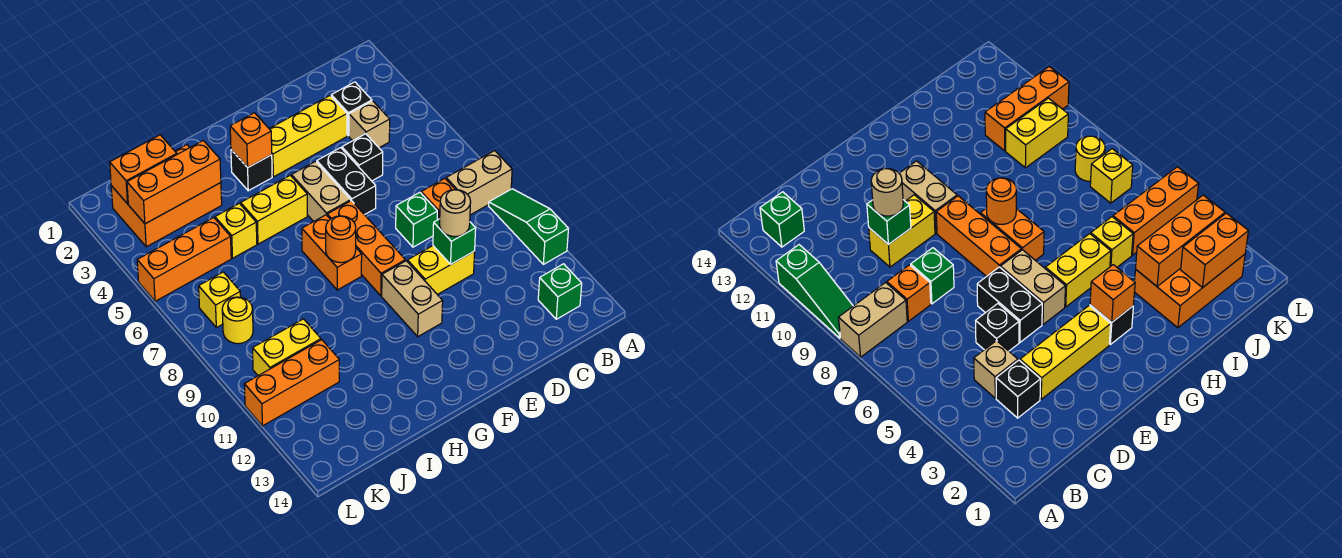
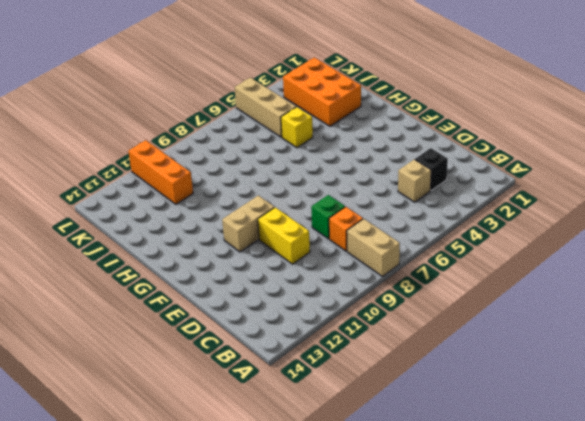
tan brick J5:L5 level 1 -> orange brick J5:L5 level 1
none -> green slope A9:A11 level 1 top 11
none -> green brick B13 level 1
none -> yellow brick D3:F3 level 1
none -> black brick D5 level 1

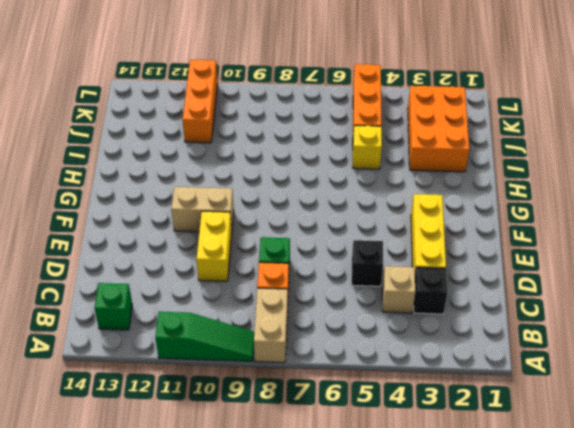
none -> black brick E5:E6 level 1
none -> tan brick F5:F6 level 1
none -> orange brick F7:F9 level 1
none -> black brick G3 level 1

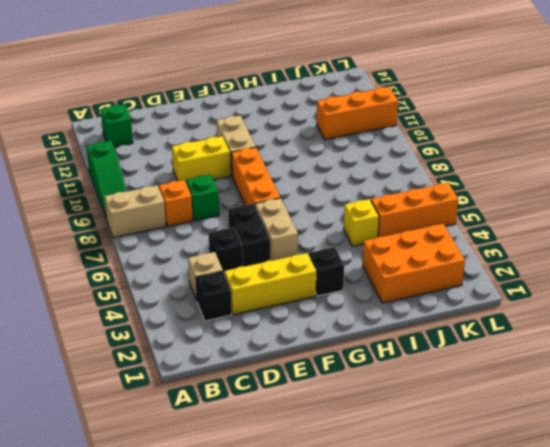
none -> yellow brick G5:H5 level 1
none -> orange brick G7:G8 level 1
none -> yellow brick J10:K10 level 1
none -> yellow brick K7 level 1

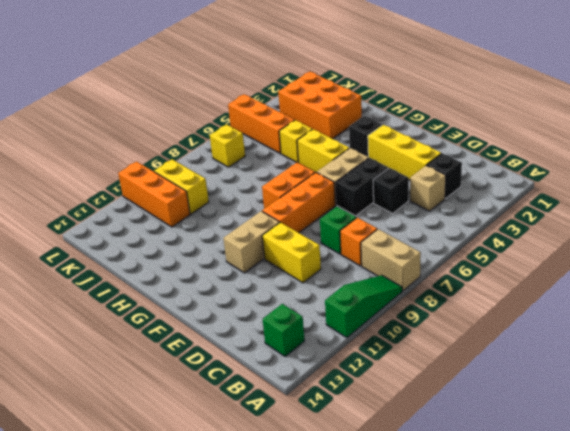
none -> yellow round brick K8 level 1
none -> green brick D10 level 2
none -> orange brick G3 level 2
none -> orange round brick G8 level 2

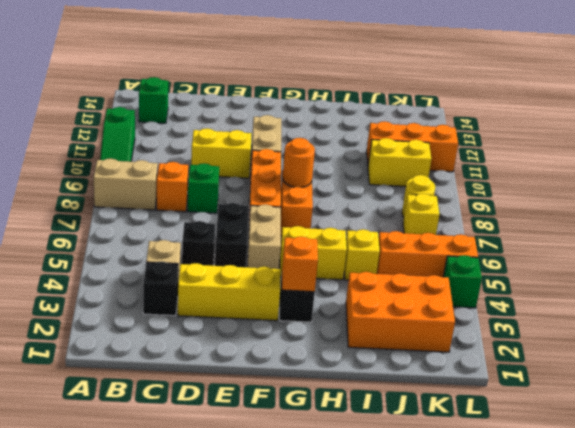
green brick L4 level 1 -> green brick D10 level 2
none -> orange brick I3:K3 level 2
none -> orange brick J2:K2 level 2
none -> tan round brick D10 level 3

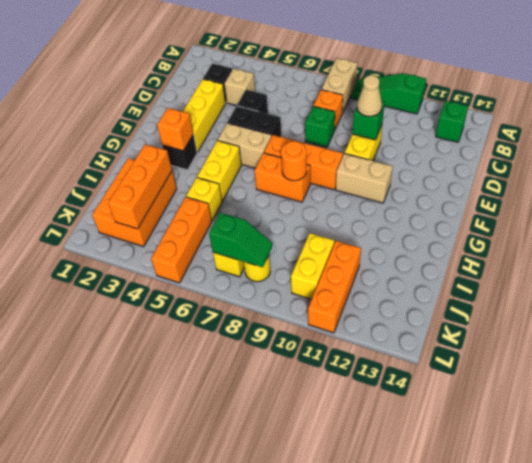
tan cone D10 level 3 -> tan round brick D10 level 3
green slope K7:K8 level 2 top 7 -> none
none -> orange brick J2:K2 level 2

